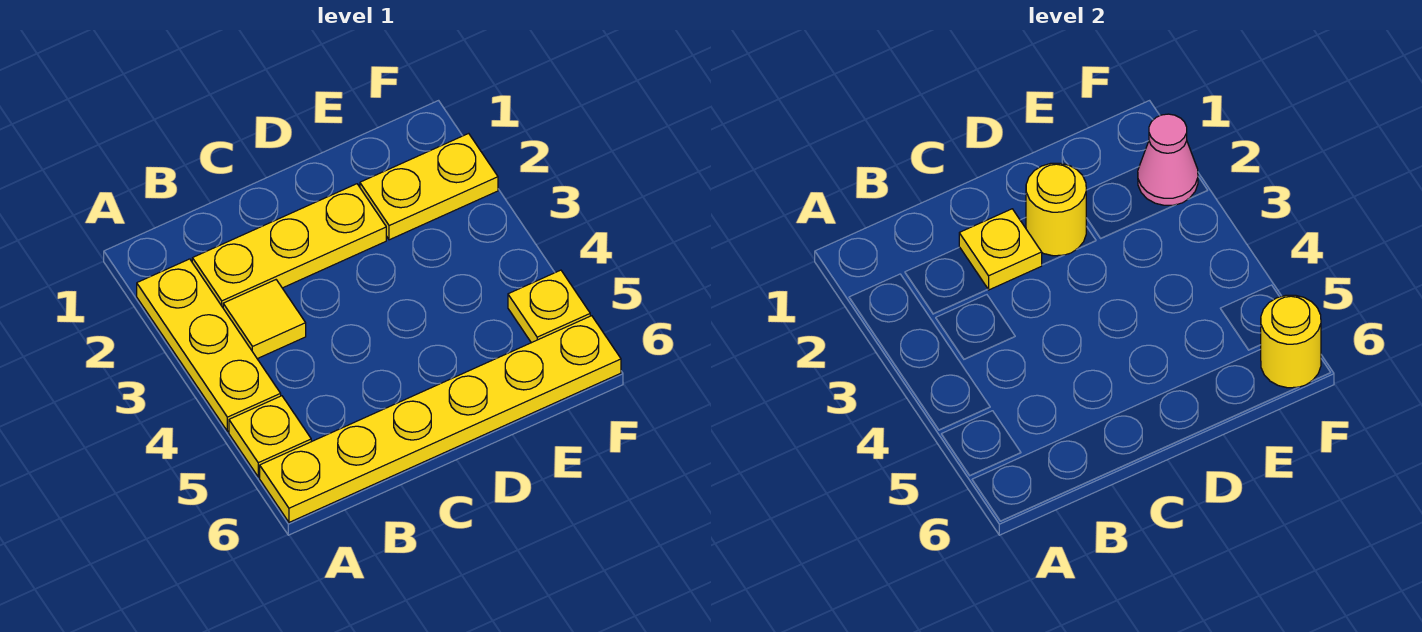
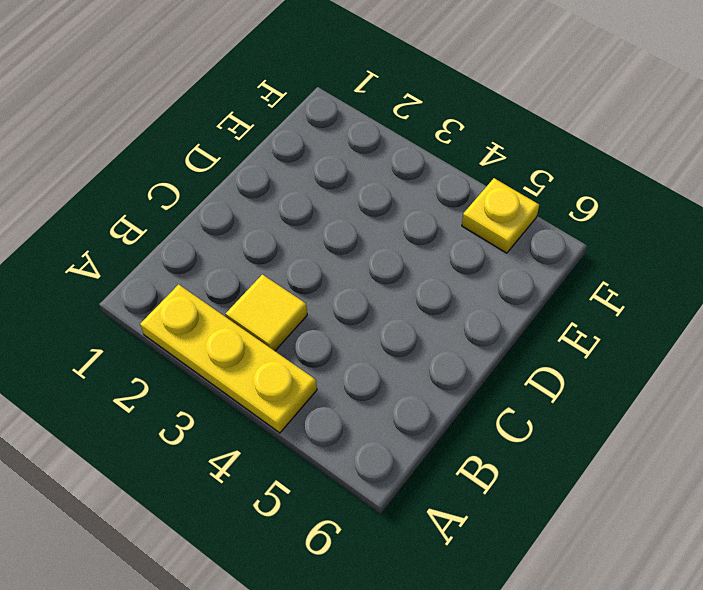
none -> yellow plate A5 level 1
none -> yellow plate A6:F6 level 1

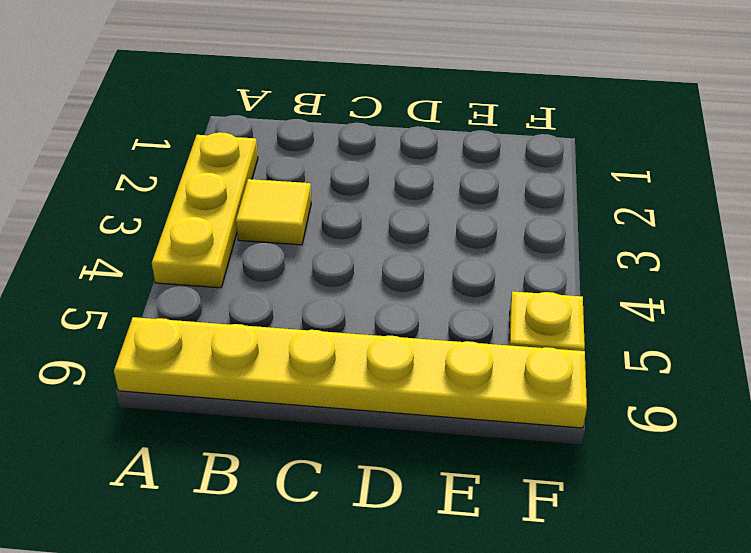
none -> yellow plate A5 level 1
none -> yellow plate B2:D2 level 1

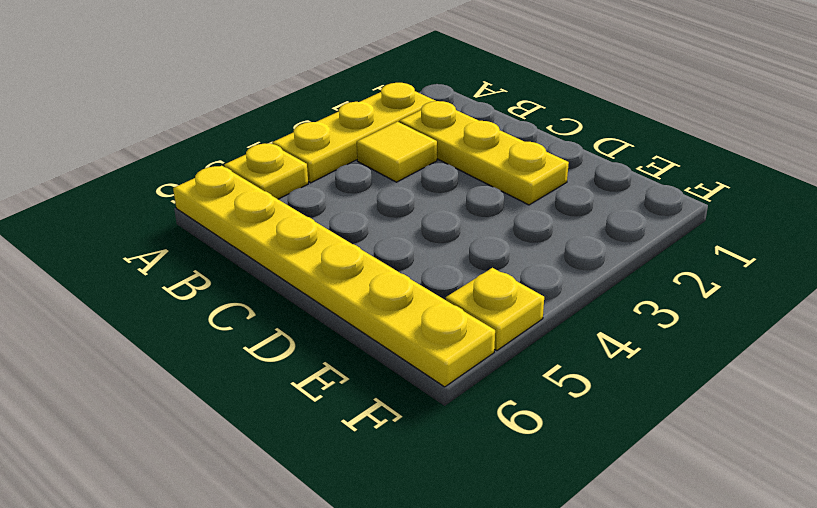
none -> yellow plate E2:F2 level 1
none -> yellow plate C2 level 2

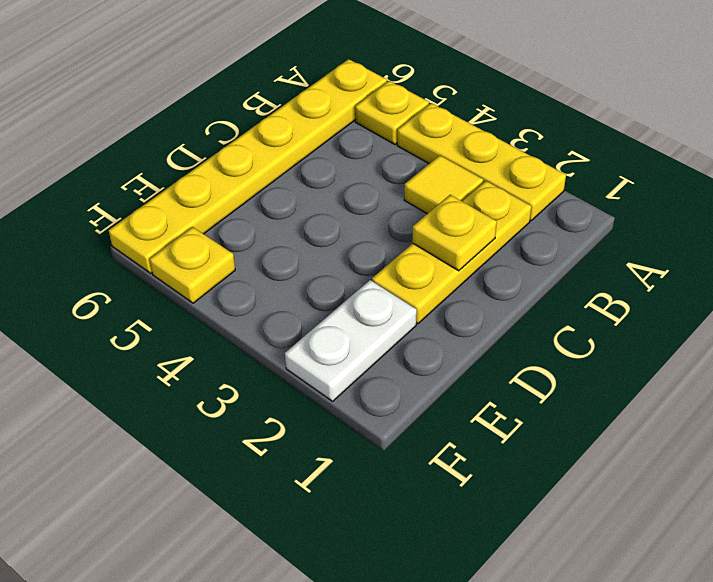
white plate E2:F2 level 1 -> yellow plate E2:F2 level 1
none -> yellow round brick D2 level 2
none -> pink cone F2 level 2

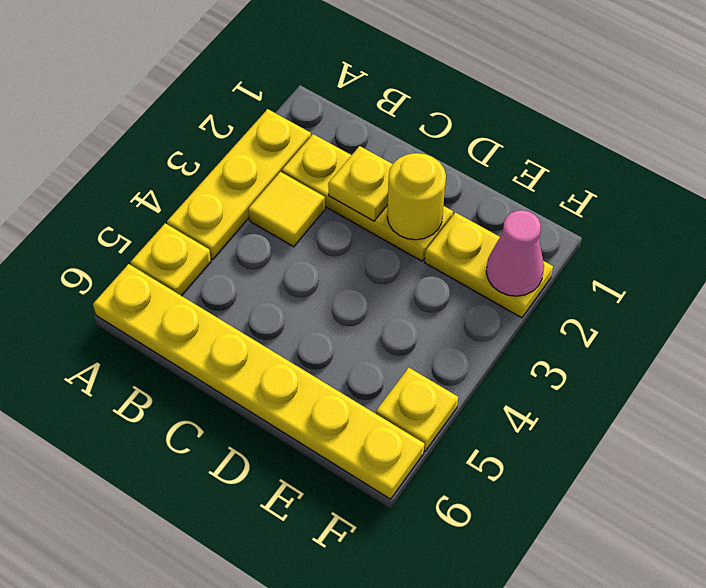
none -> yellow round brick F6 level 2

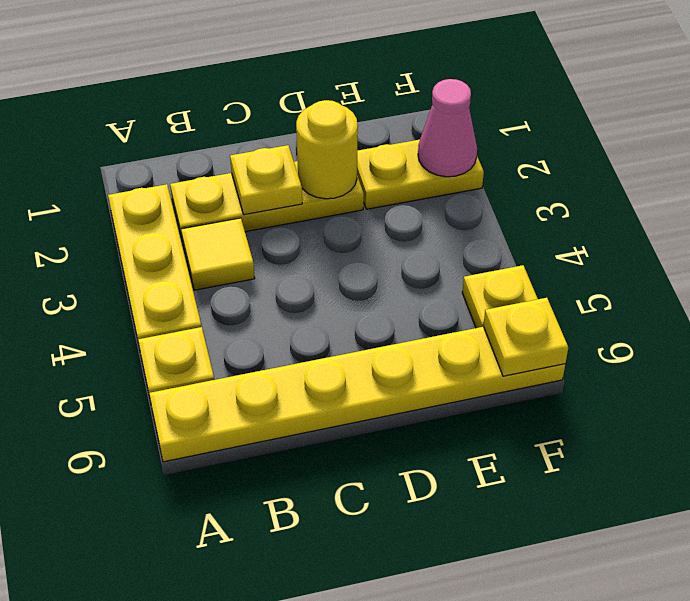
yellow plate F6 level 2 -> yellow round brick F6 level 2

